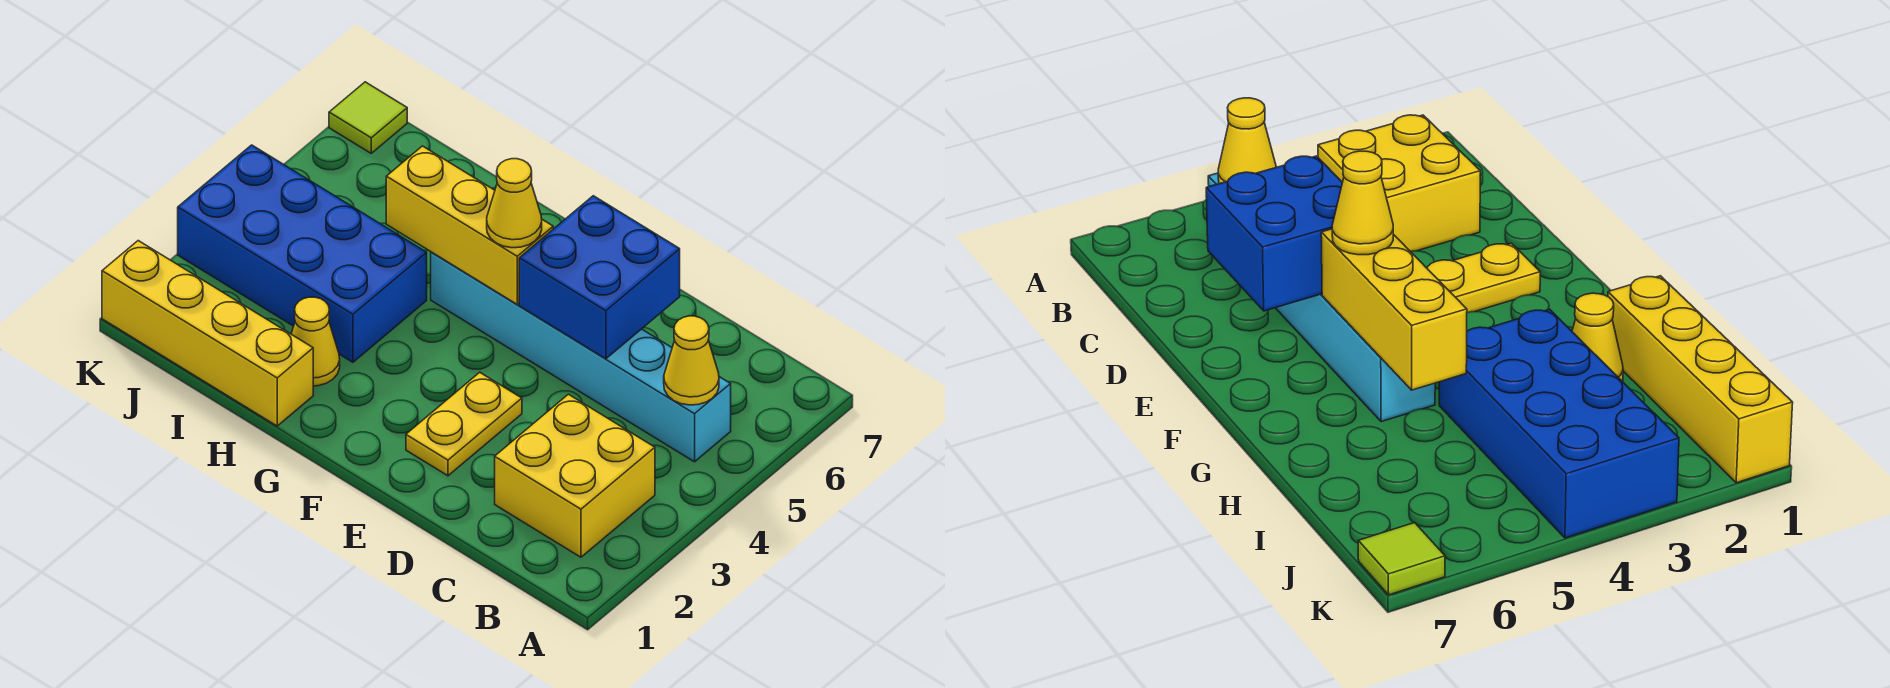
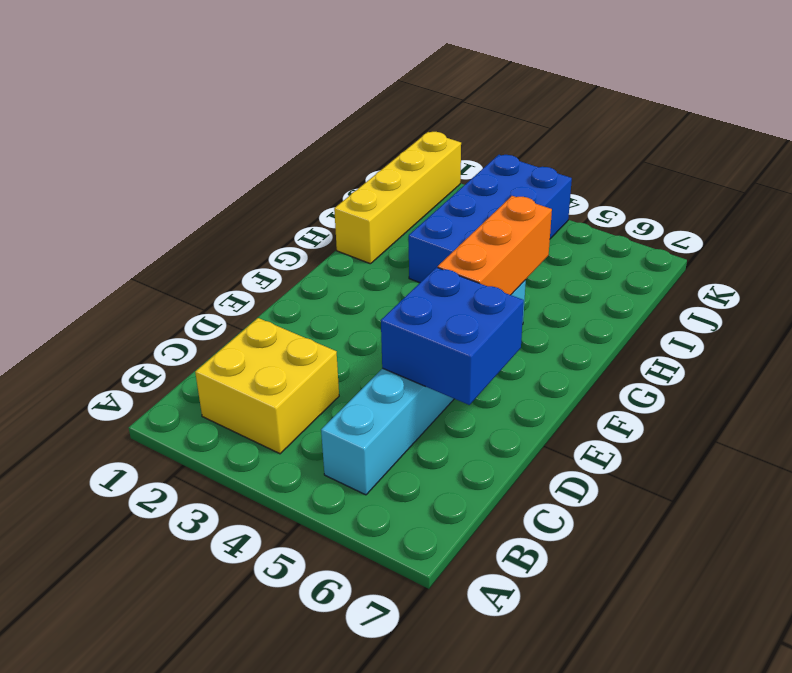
orange brick F5:H5 level 2 -> yellow brick F5:H5 level 2
none -> yellow plate E2:E3 level 1
none -> yellow cone H2 level 1

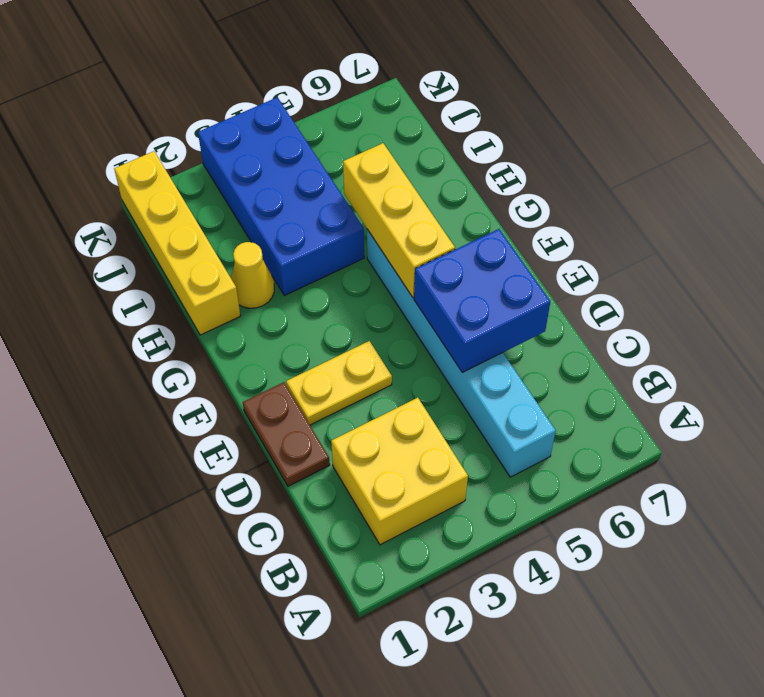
brown plate D1:E1 level 1 -> none
none -> lime tile K7 level 1
none -> yellow cone B5 level 2

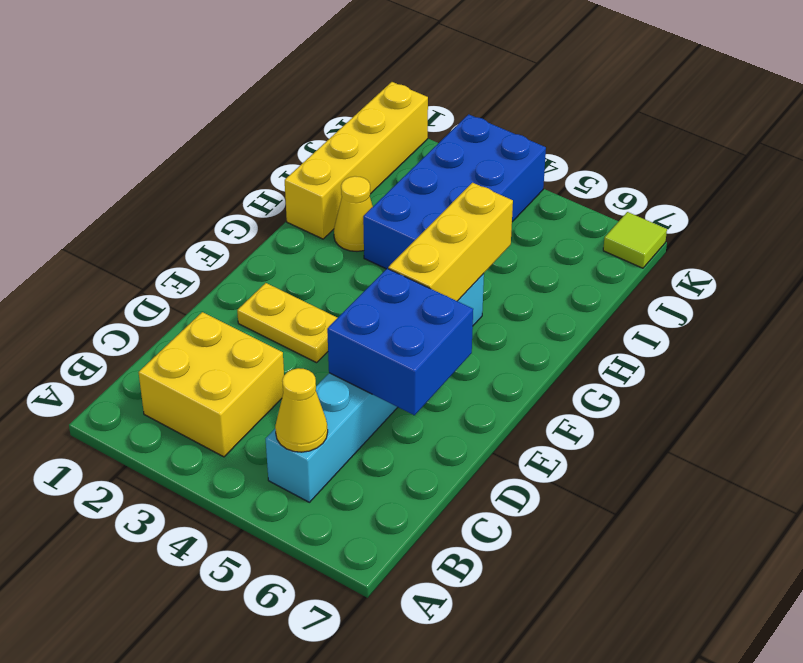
none -> yellow cone F5 level 3

